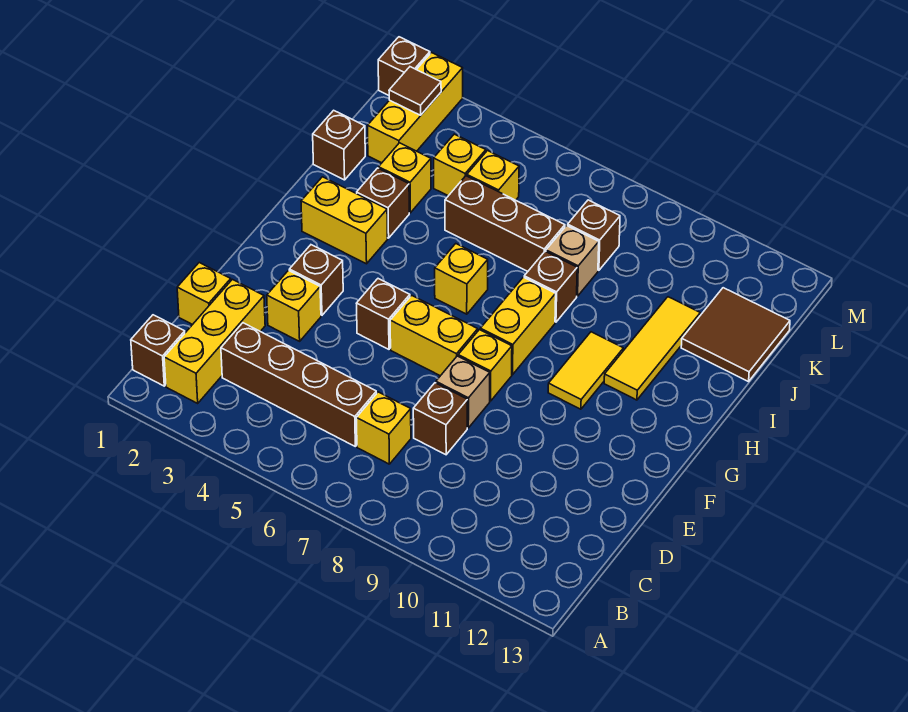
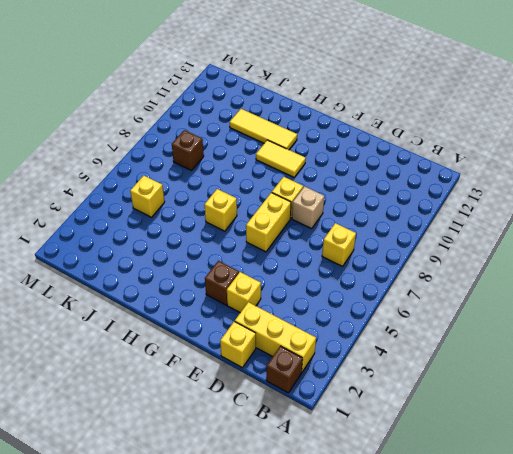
none -> brown brick C3:C6 level 1
none -> brown brick D8 level 1
none -> brown brick F5 level 1
none -> yellow brick G8:H8 level 1

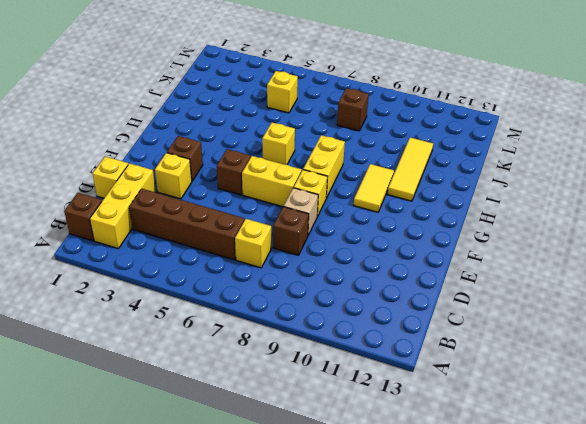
none -> yellow brick H2:H3 level 1
none -> brown brick I3 level 1
none -> brown brick I8 level 1
none -> brown brick J1 level 1

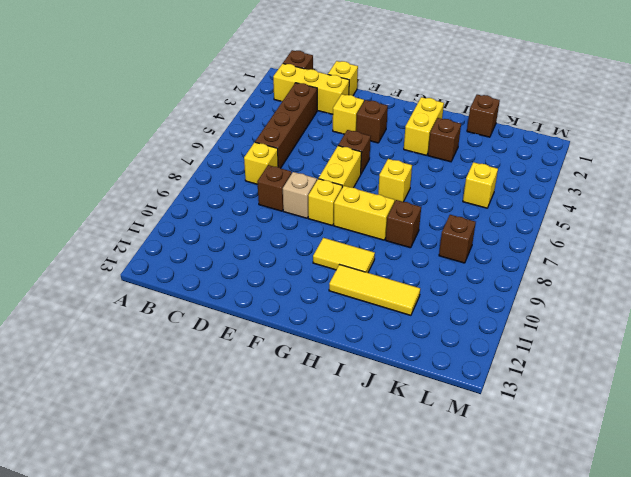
none -> yellow brick J3 level 1
none -> brown brick J5:J7 level 1
none -> tan brick J8 level 1
none -> brown tile J12:K13 level 1

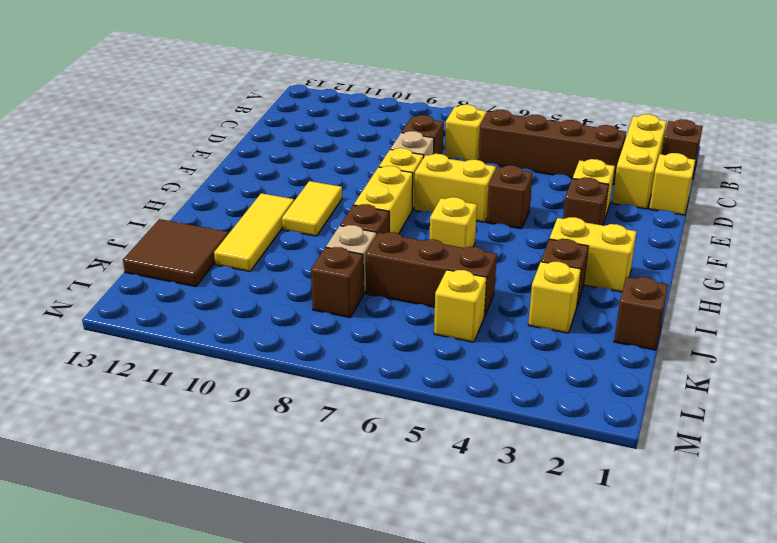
none -> yellow brick K2:M2 level 1
none -> yellow brick K4 level 1
none -> brown brick M1 level 1
none -> brown tile L2 level 2

